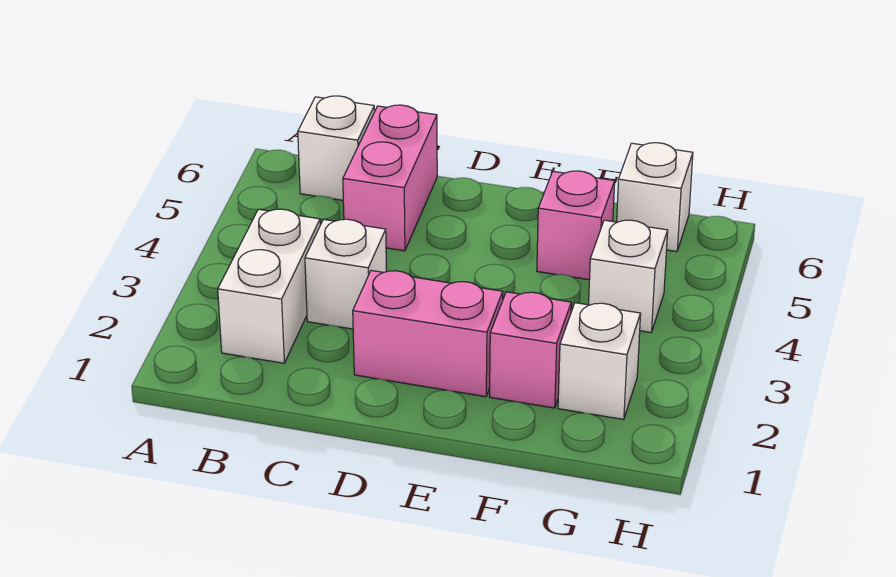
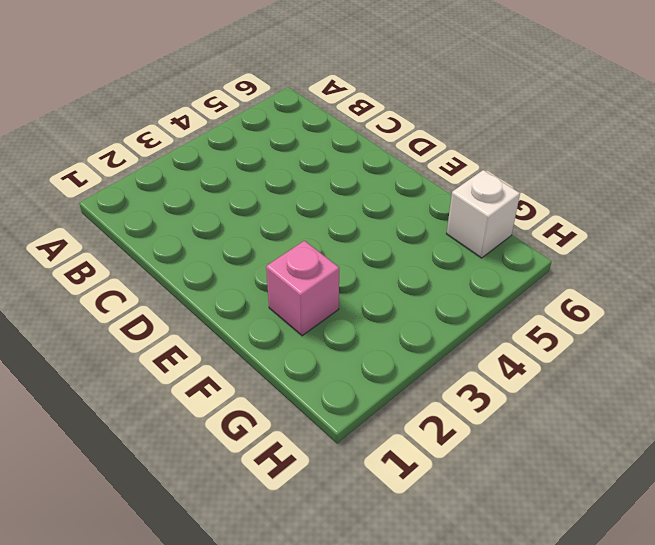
none -> white brick B2:B3 level 1
none -> white brick B6 level 1

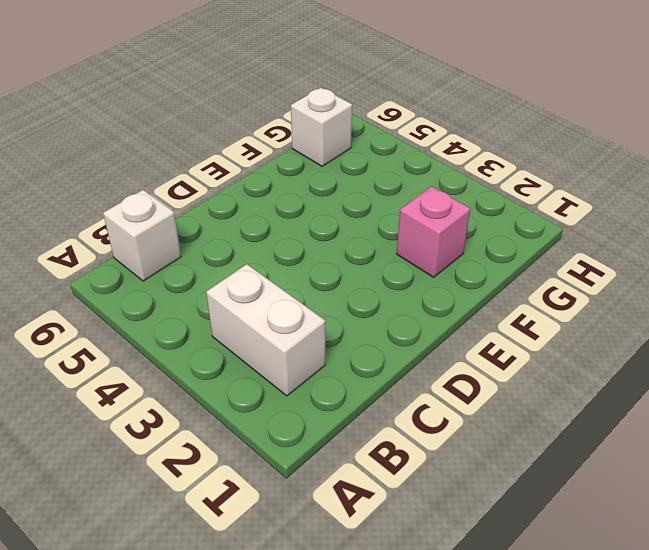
none -> white brick C3 level 1
none -> pink brick C5:C6 level 1

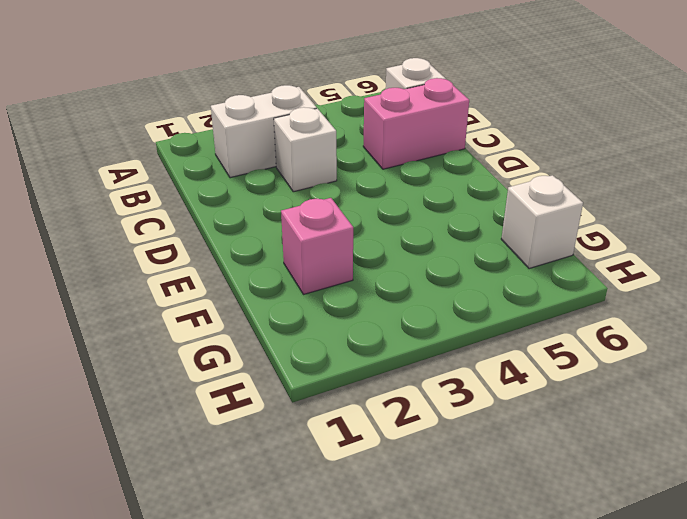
none -> pink brick D2:E2 level 1
none -> pink brick F5 level 1

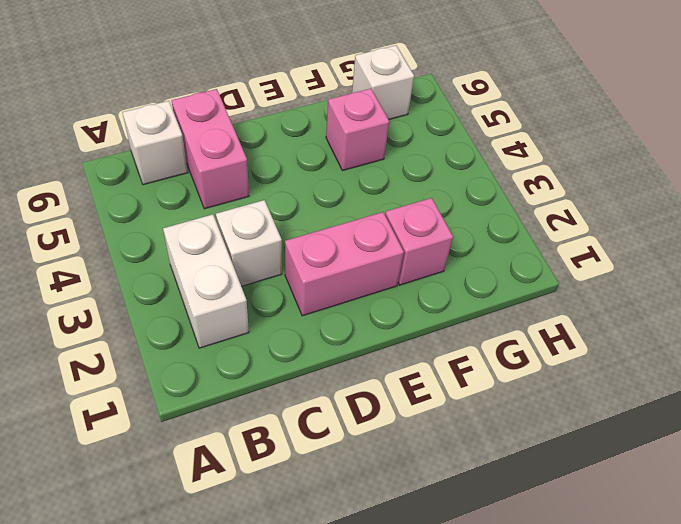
none -> white brick G2 level 1
none -> white brick G4 level 1

